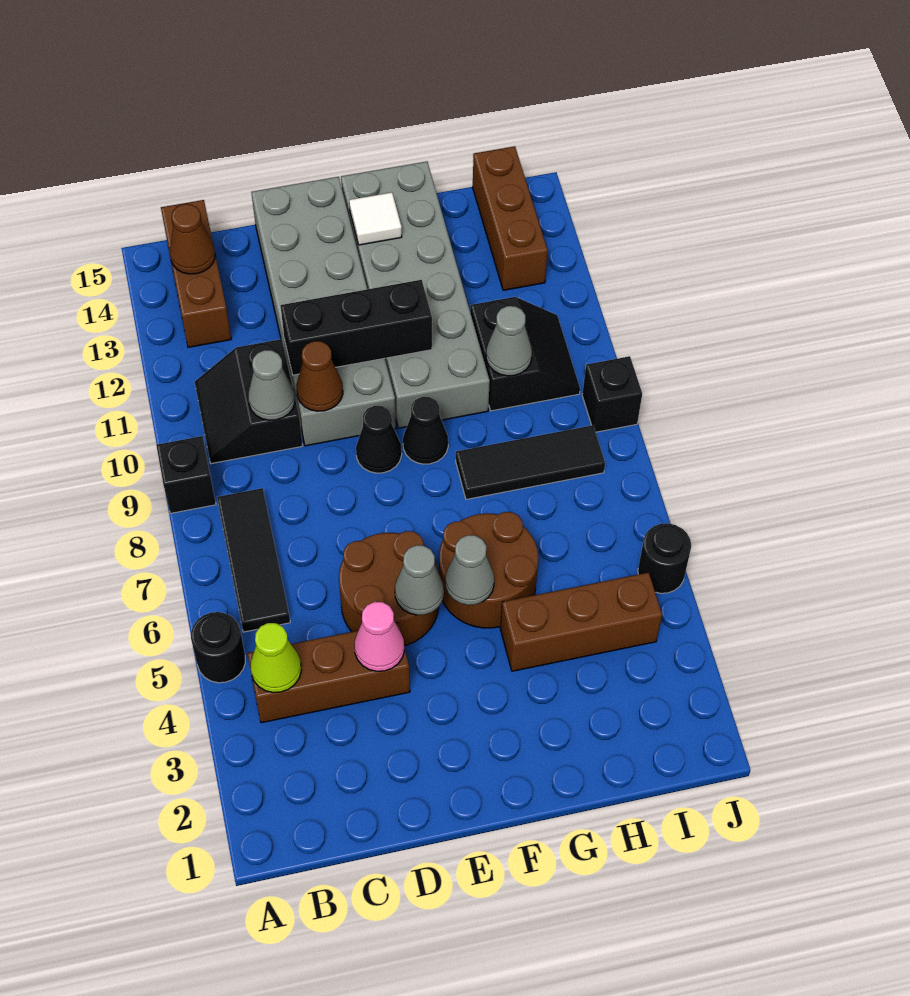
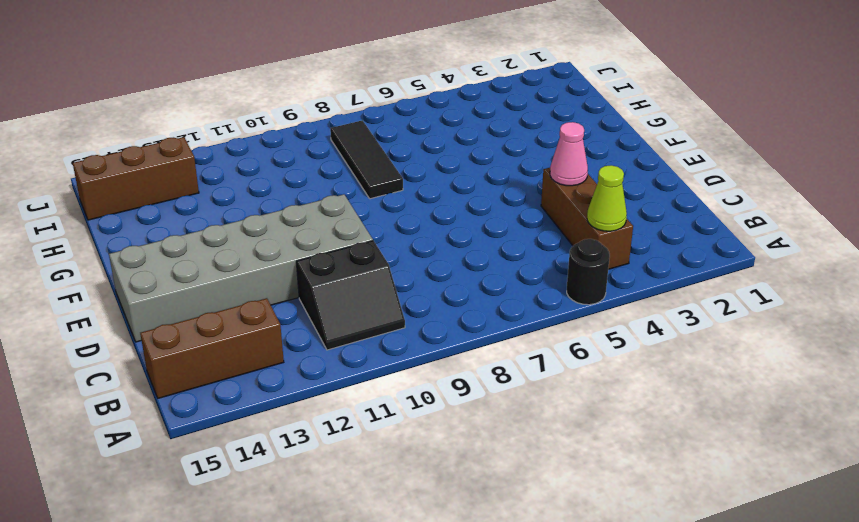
none -> black brick A9 level 1
none -> black tile B6:B8 level 1
none -> brown round brick D5:E6 level 1

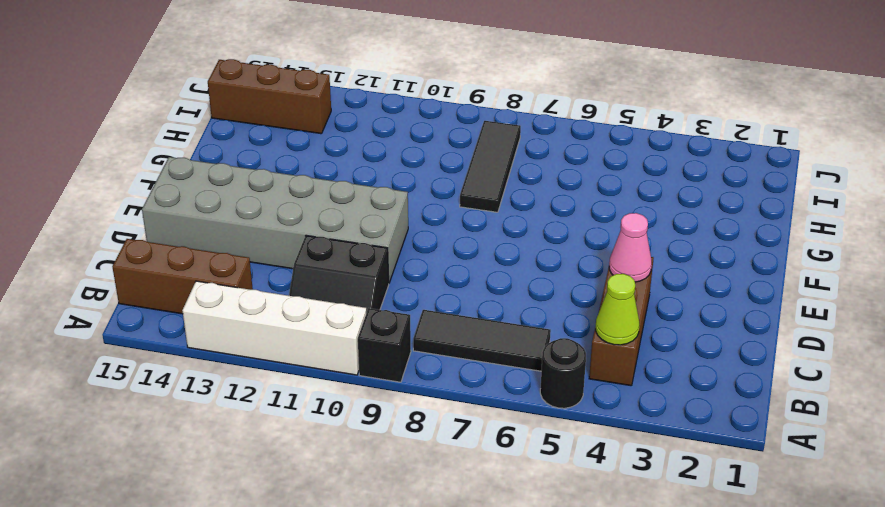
white brick A10:A13 level 1 -> none
none -> brown round brick D5:E6 level 1
none -> black cone E9 level 1
none -> brown round brick F5:G6 level 1

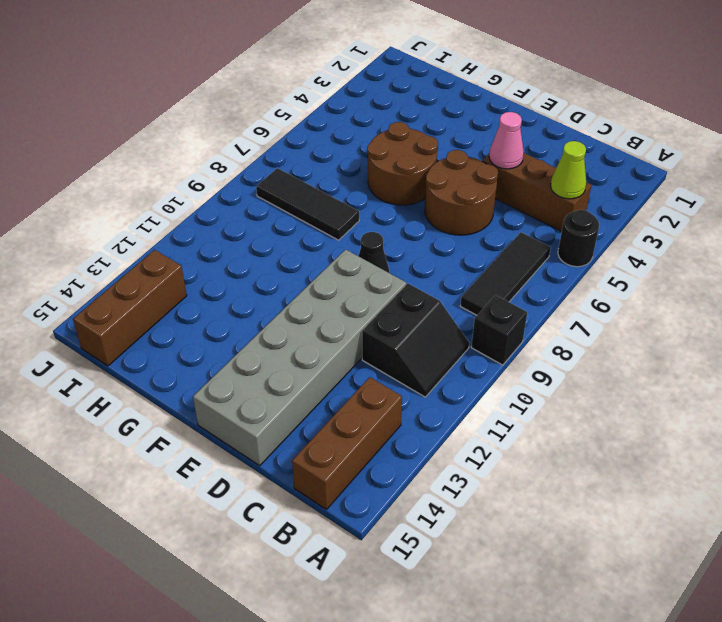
none -> black cone F9 level 1
none -> grey brick F10:G15 level 1
none -> brown brick G4:I4 level 1

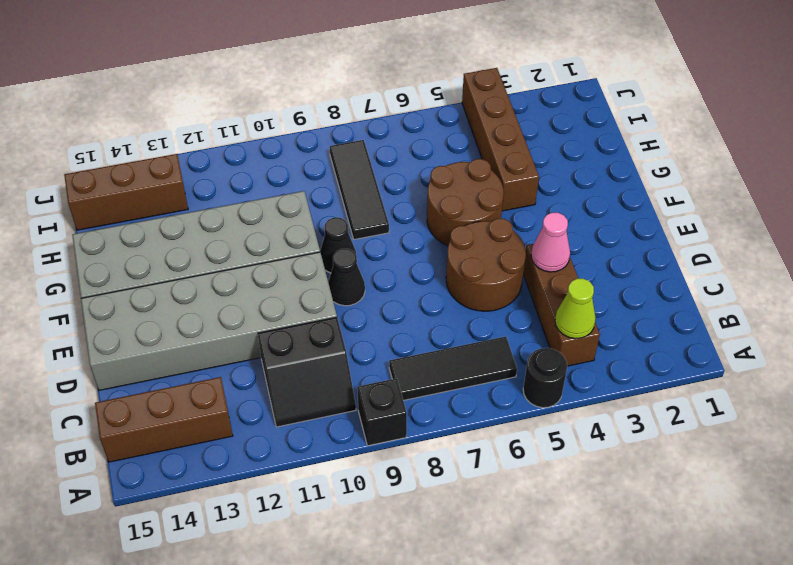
brown brick G4:J4 level 1 -> brown brick G4:I4 level 1
none -> black slope H10:I11 level 1 top H
none -> black round brick J5 level 1
none -> black brick J9 level 1

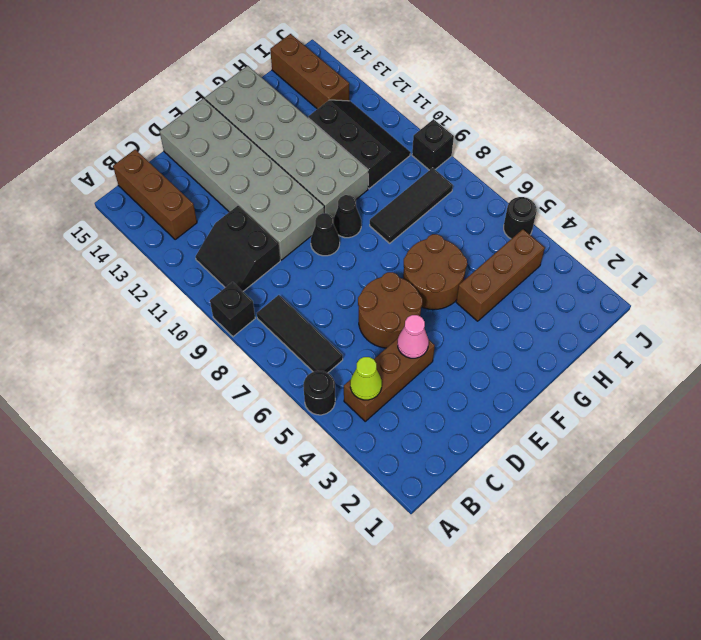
black slope H10:I12 level 1 top H -> black slope H10:I11 level 1 top H
none -> brown cone B14 level 2
none -> grey cone C10 level 2
none -> brown cone D10 level 2

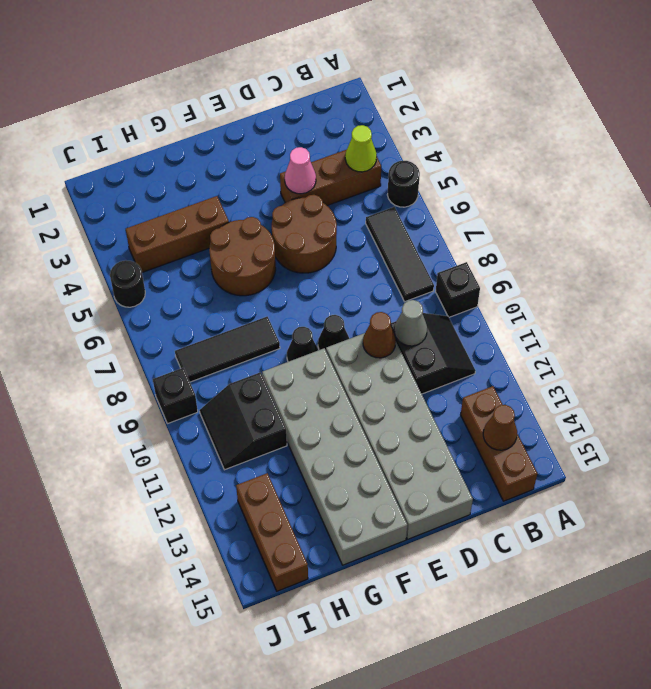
none -> black brick D11:F11 level 2
none -> grey cone E5 level 2
none -> grey cone F5 level 2

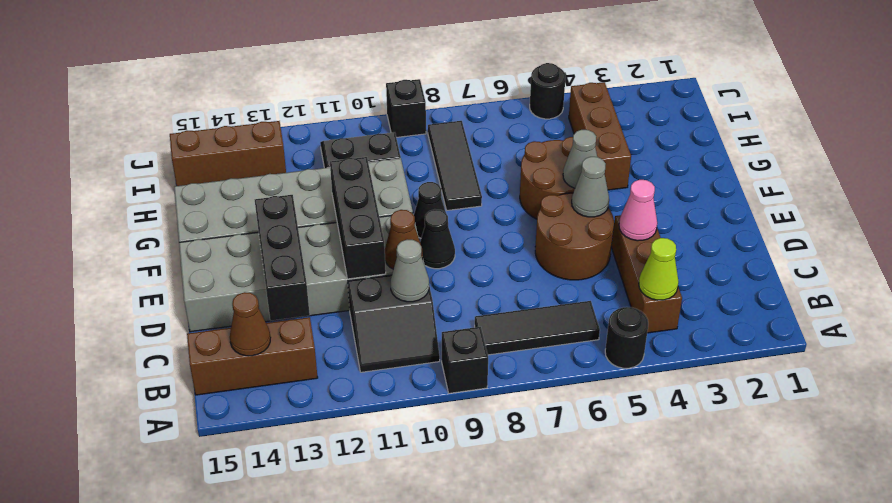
black brick C13:E13 level 2 -> none
none -> white tile F14 level 2
none -> grey cone H10 level 2

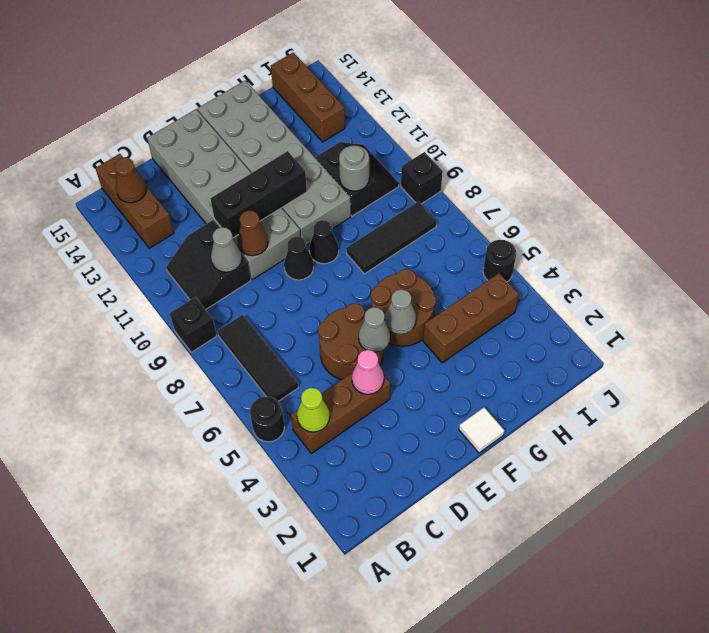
white tile F1 level 1 -> white tile F14 level 2
grey round brick H10 level 2 -> grey cone H10 level 2

